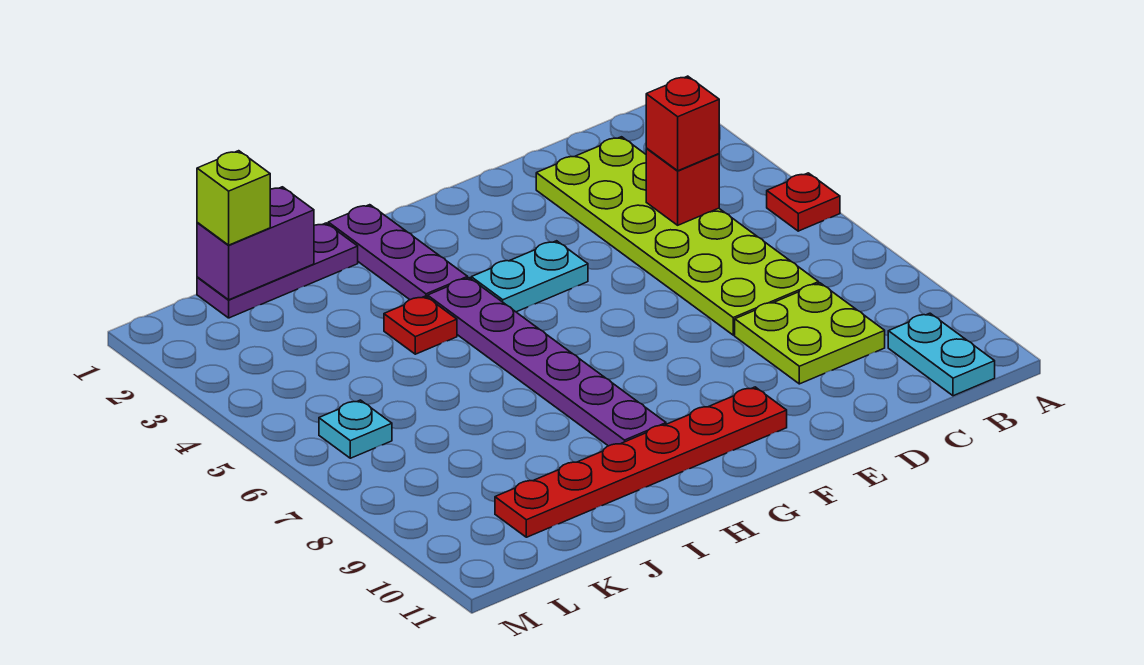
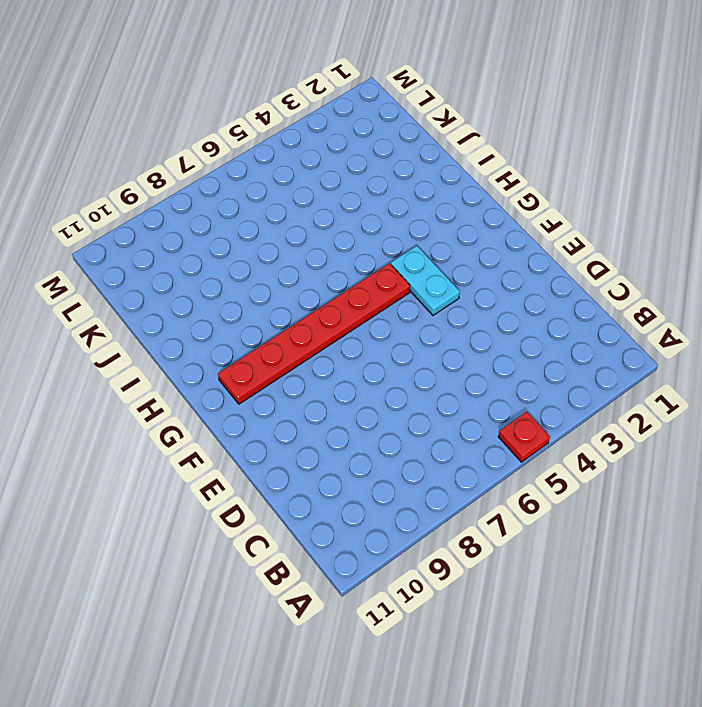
red plate G5:G10 level 1 -> red plate F10:K10 level 1
none -> cyan plate B10:B11 level 1
none -> lime plate C2:D7 level 1
none -> lime plate C8:D9 level 1

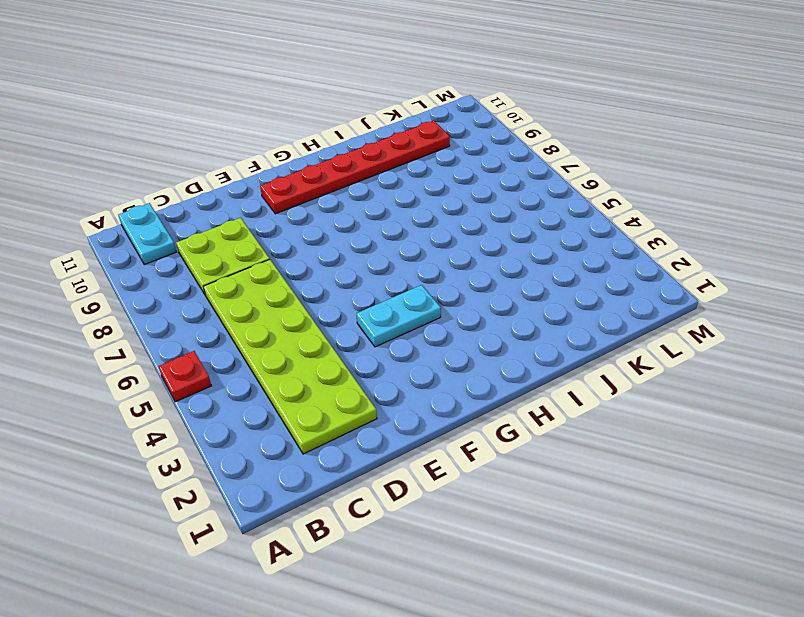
none -> purple plate H1:H3 level 1
none -> purple plate H4:H9 level 1
none -> purple plate I1:K1 level 1

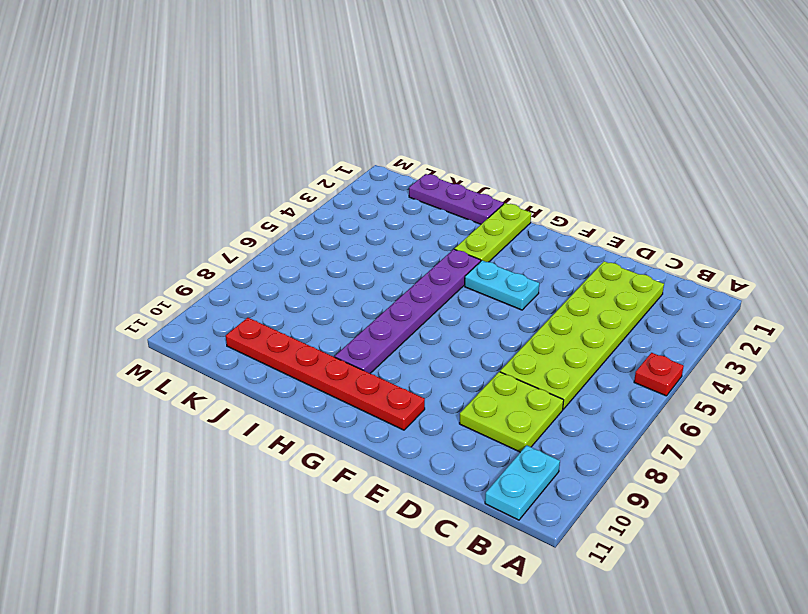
lime plate H1:H3 level 1 -> purple plate H1:H3 level 1
none -> red plate I4 level 1
none -> cyan plate L6 level 1
none -> red brick C4 level 2

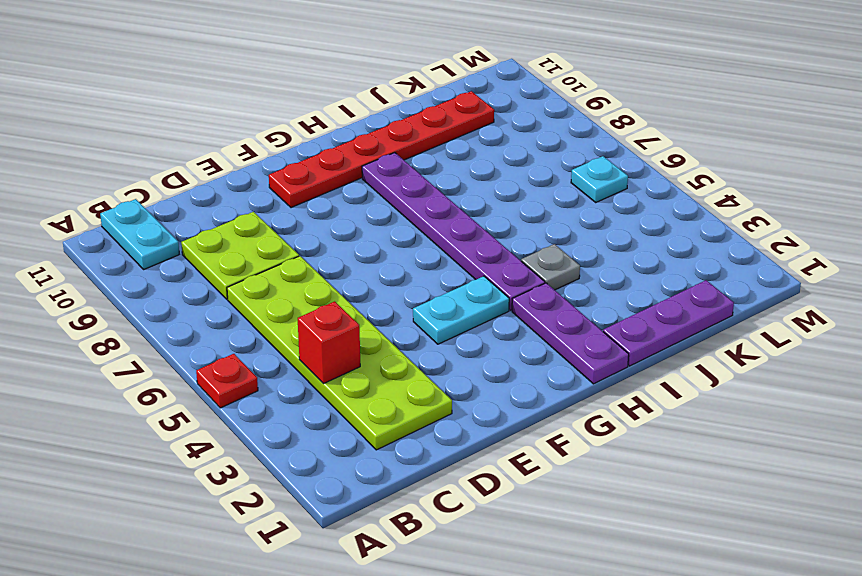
grey plate I4 level 1 -> red plate I4 level 1
none -> purple brick J1:K1 level 2
none -> red brick C4 level 3
none -> lime brick K1 level 3

